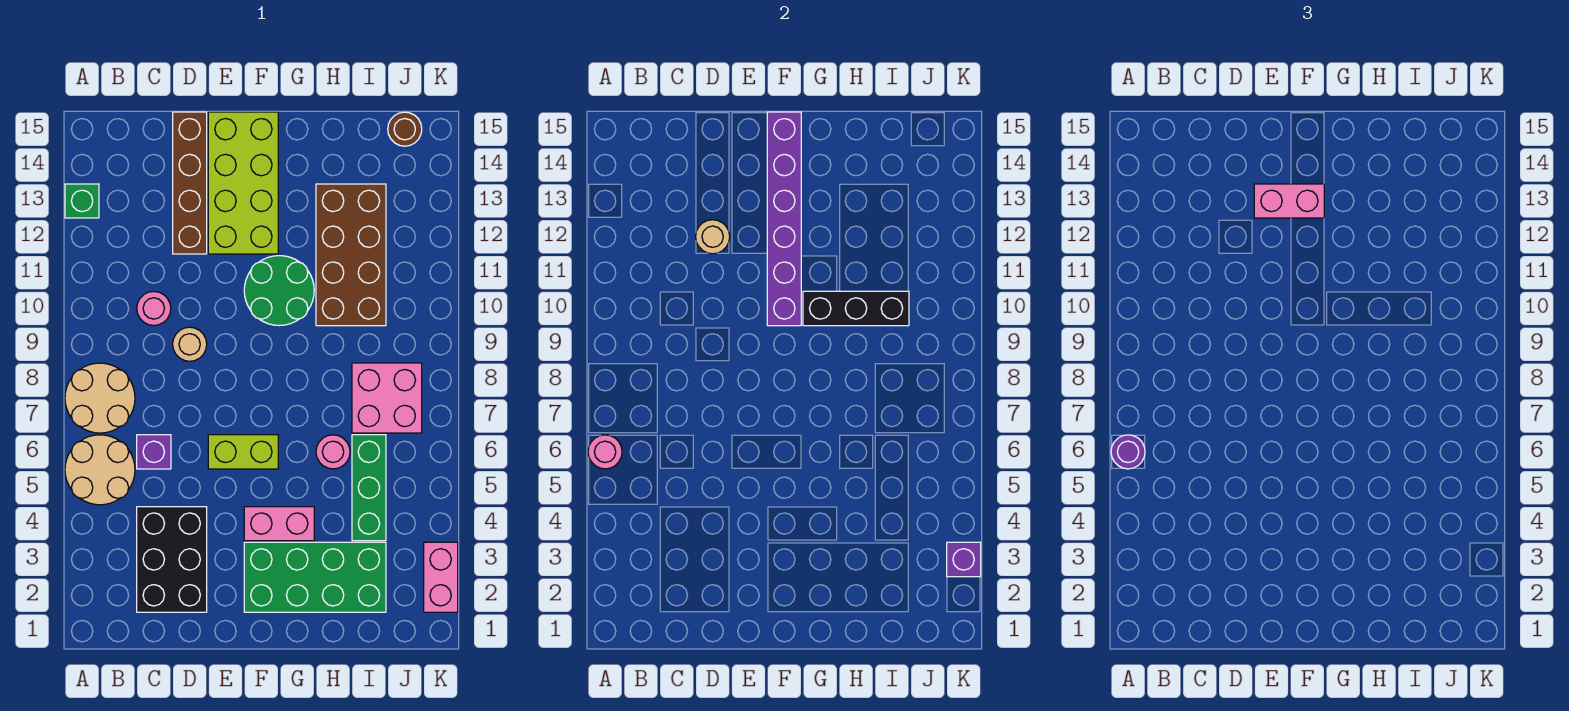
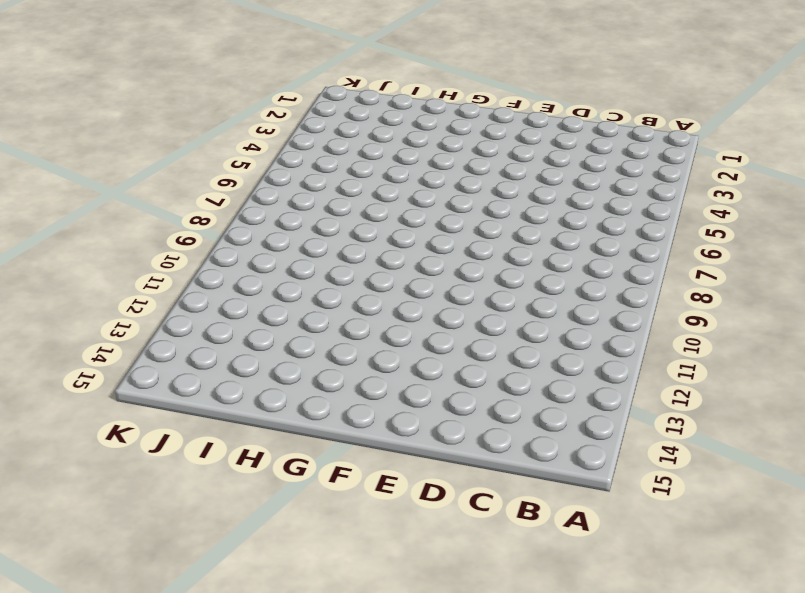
none -> tan round brick A5:B6 level 1
none -> tan round brick A7:B8 level 1
none -> green brick A13 level 1

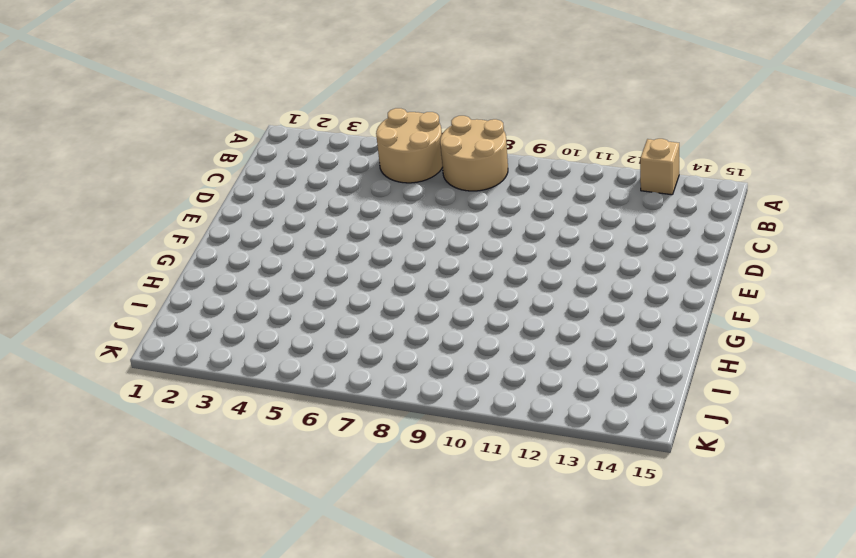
tan brick A13 level 1 -> green brick A13 level 1
none -> black brick C2:D4 level 1
none -> purple brick C6 level 1
none -> pink round brick C10 level 1

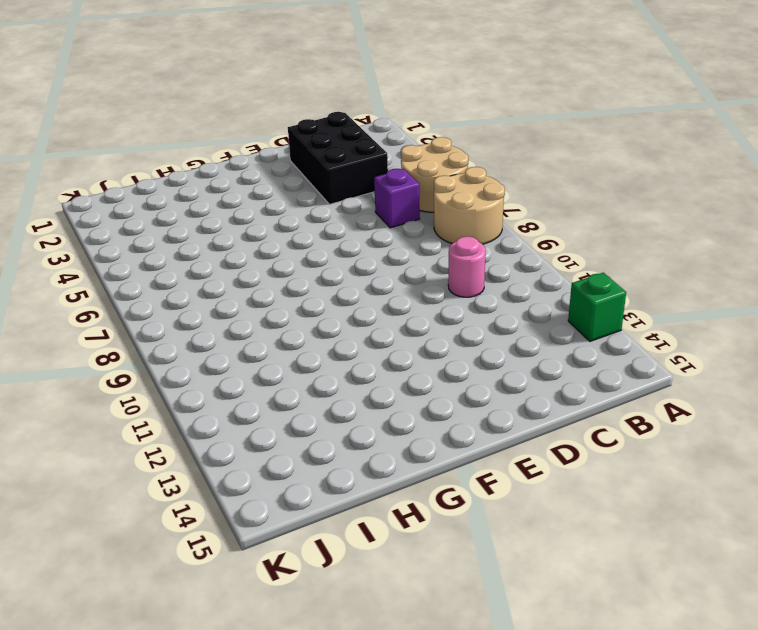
none -> tan round brick D9 level 1
none -> brown brick D12:D15 level 1
none -> lime brick E6:F6 level 1

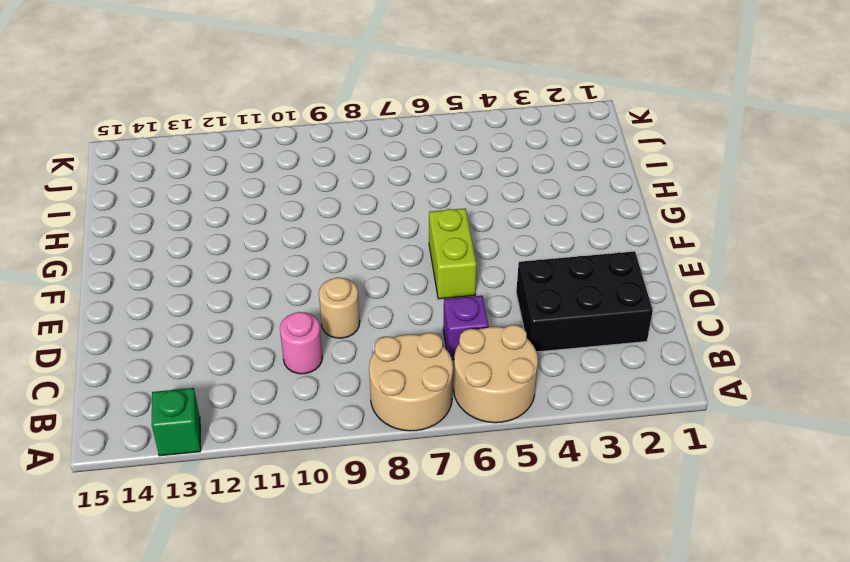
none -> brown brick D12:D15 level 1
none -> lime brick E12:F15 level 1
none -> green brick F2:I3 level 1

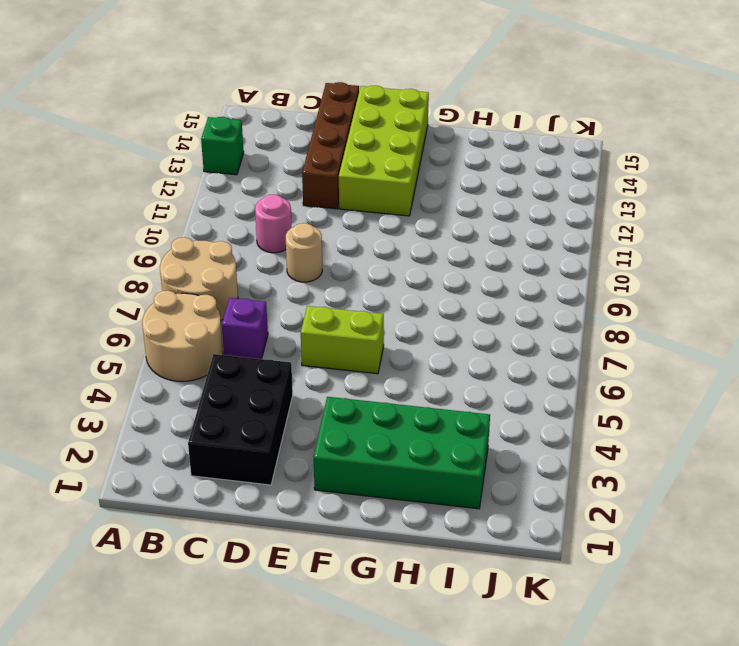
none -> pink brick F4:G4 level 1
none -> green round brick F10:G11 level 1
none -> pink round brick H6 level 1

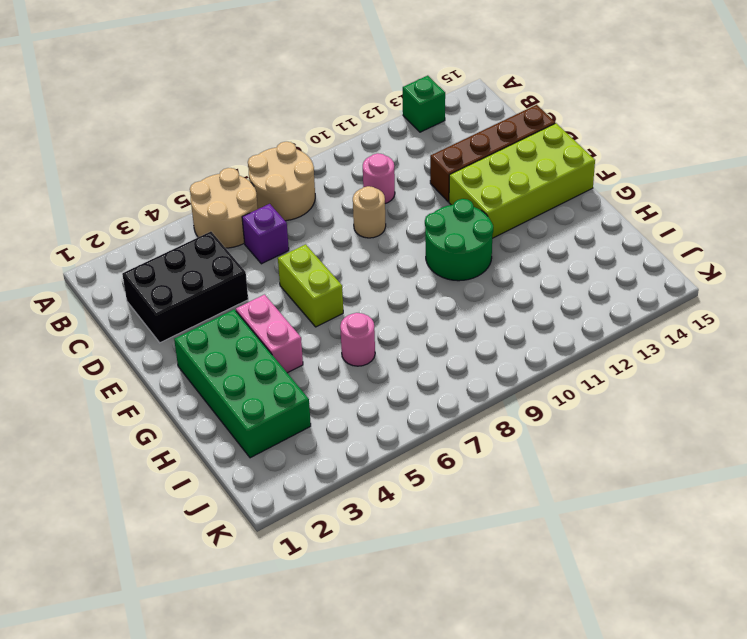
none -> brown brick H10:I13 level 1
none -> green brick I4:I6 level 1
none -> pink brick I7:J8 level 1

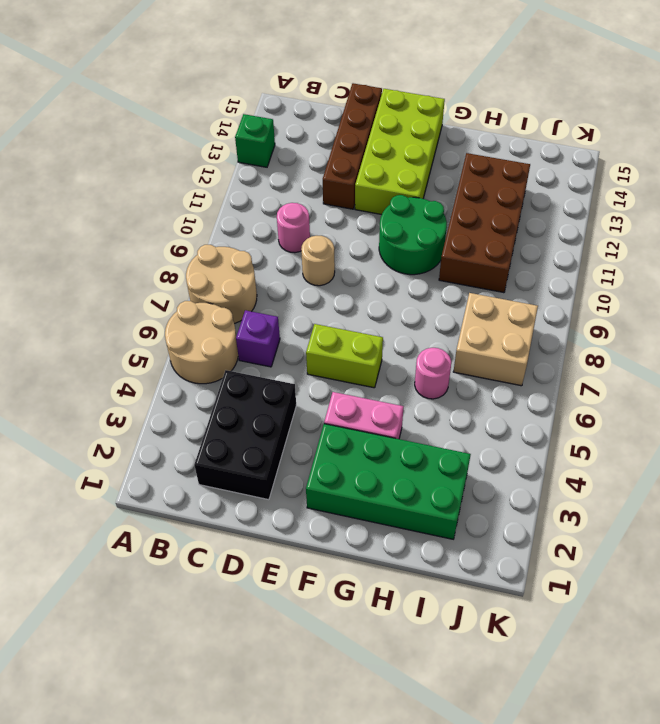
tan brick I7:J8 level 1 -> pink brick I7:J8 level 1
none -> green brick I4:I6 level 1
none -> brown round brick J15 level 1
none -> pink brick K2:K3 level 1

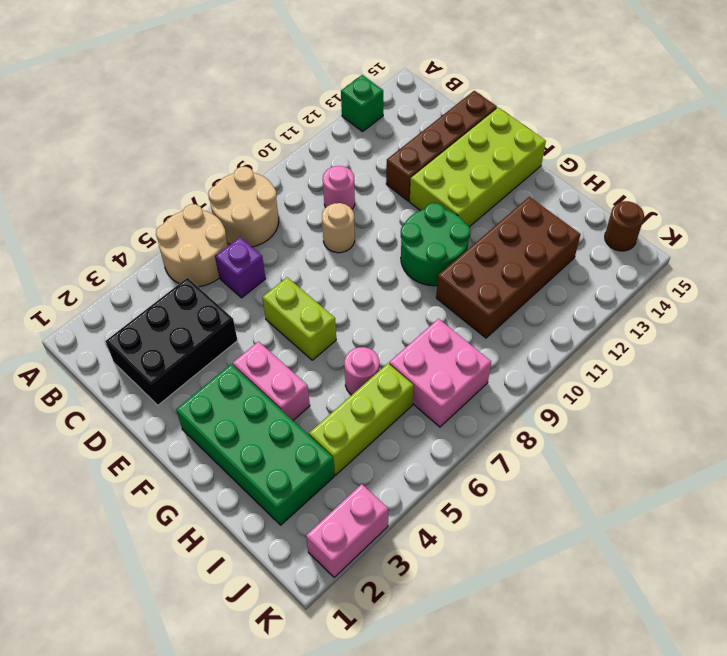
lime brick I4:I6 level 1 -> green brick I4:I6 level 1
none -> pink round brick A6 level 2
none -> tan round brick D12 level 2
none -> purple brick F10:F15 level 2

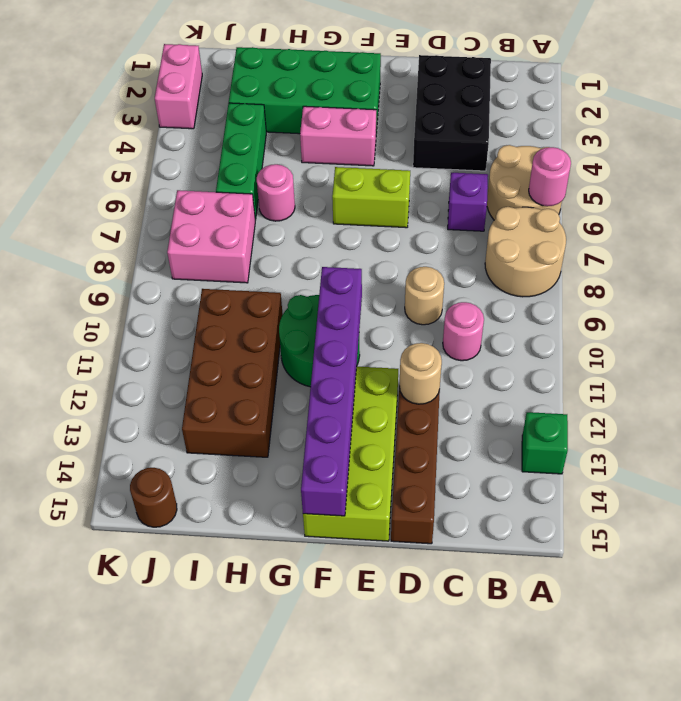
none -> black brick G10:I10 level 2
none -> purple brick K3 level 2
none -> purple round brick A6 level 3

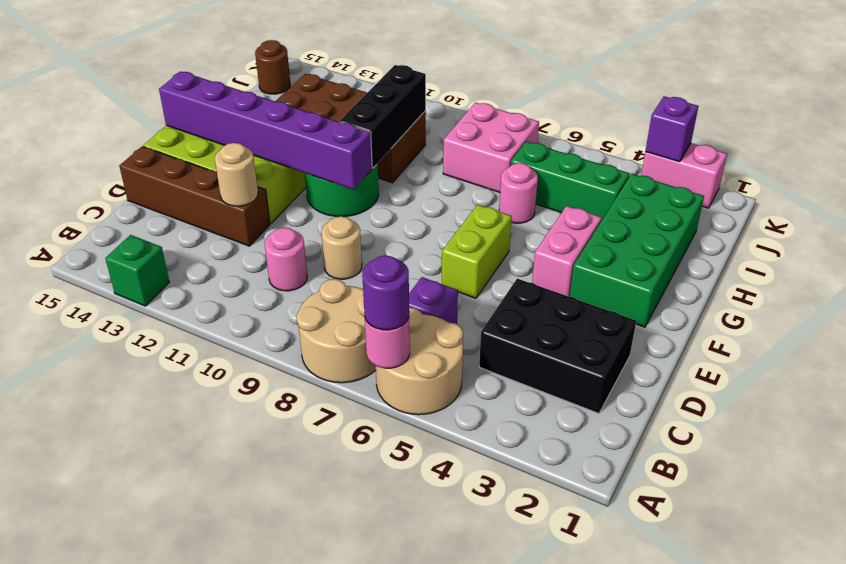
none -> pink brick E13:F13 level 3

